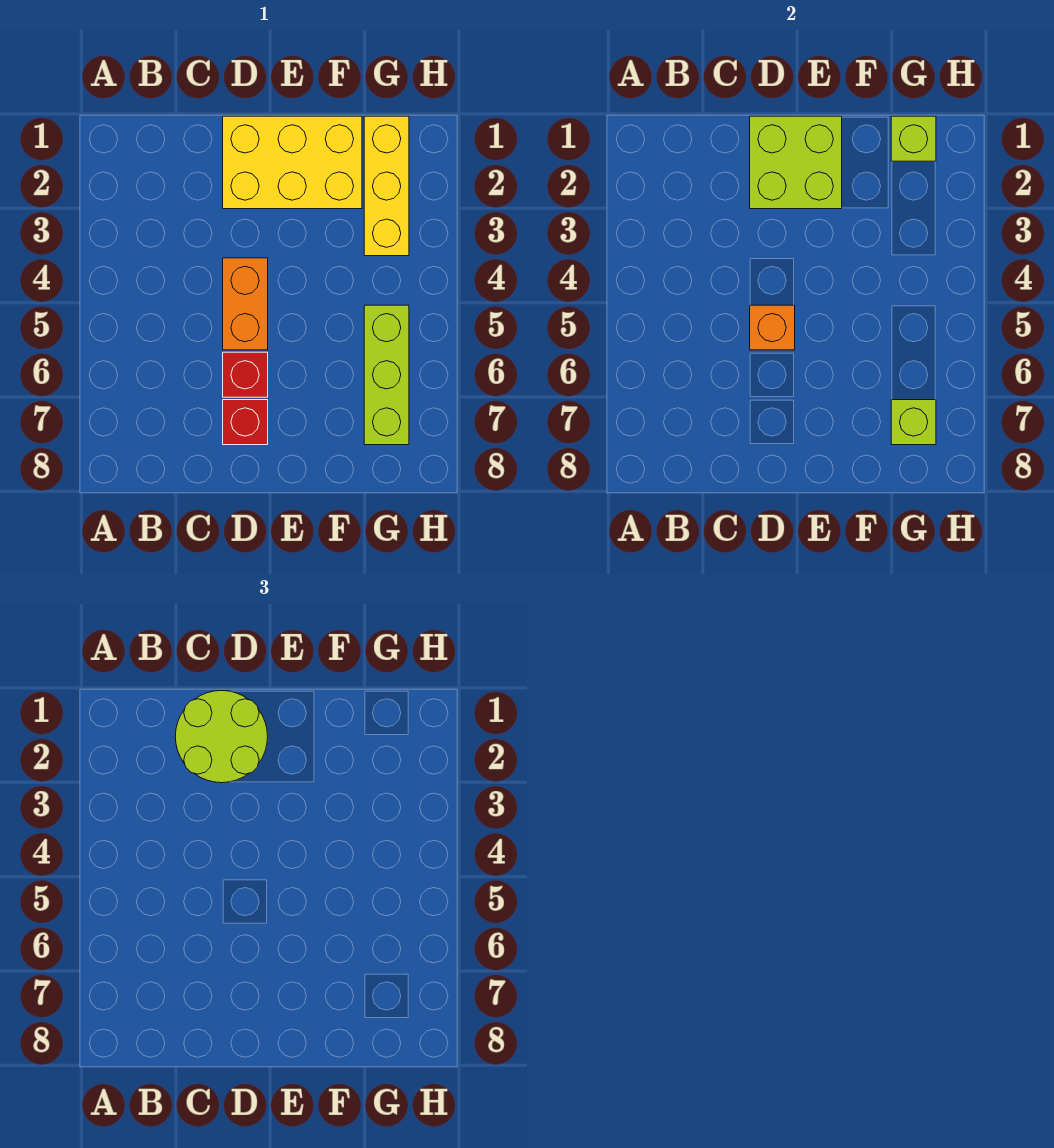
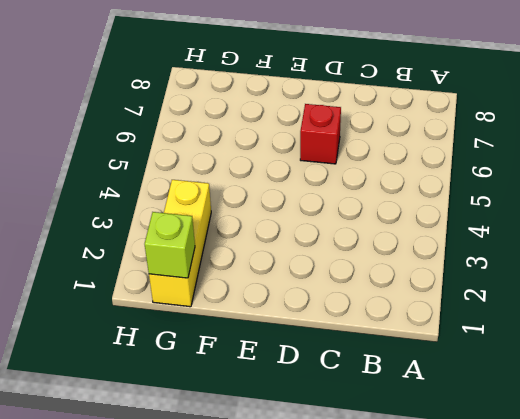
none -> yellow brick D1:F2 level 1
none -> orange brick D4:D5 level 1

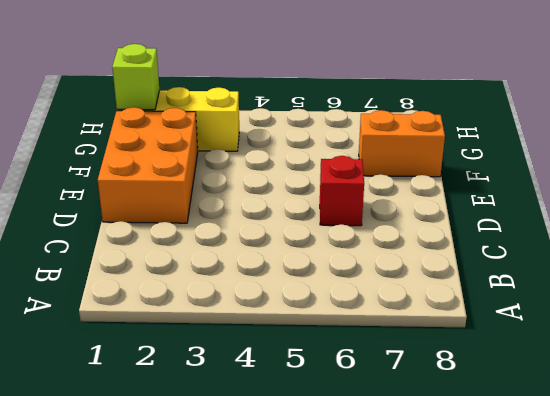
orange brick D1:F2 level 1 -> yellow brick D1:F2 level 1
orange brick F7:F8 level 1 -> orange brick D4:D5 level 1
none -> red brick D7 level 1
none -> lime brick G5:G7 level 1

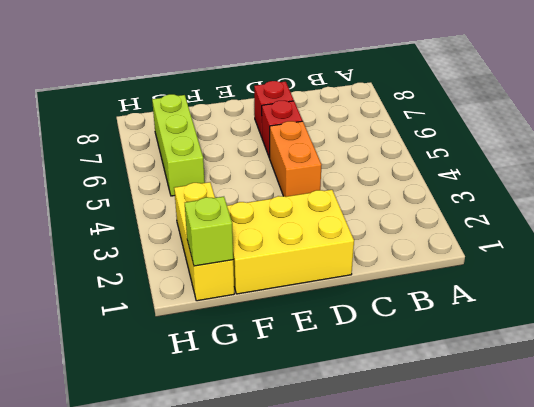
none -> lime brick D1:E2 level 2
none -> orange brick D5 level 2

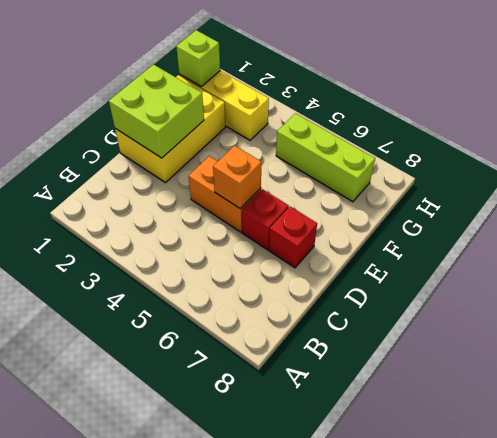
none -> lime brick G7 level 2
none -> lime round brick C1:D2 level 3

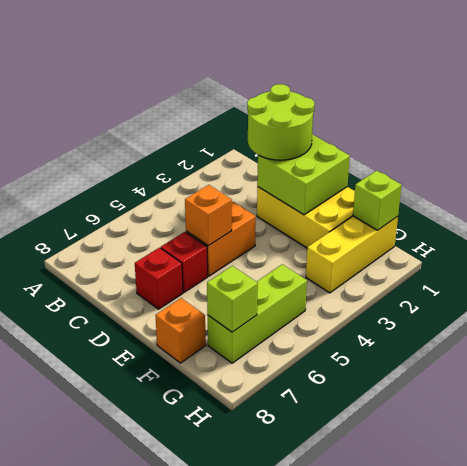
orange brick F8 level 1 -> none

